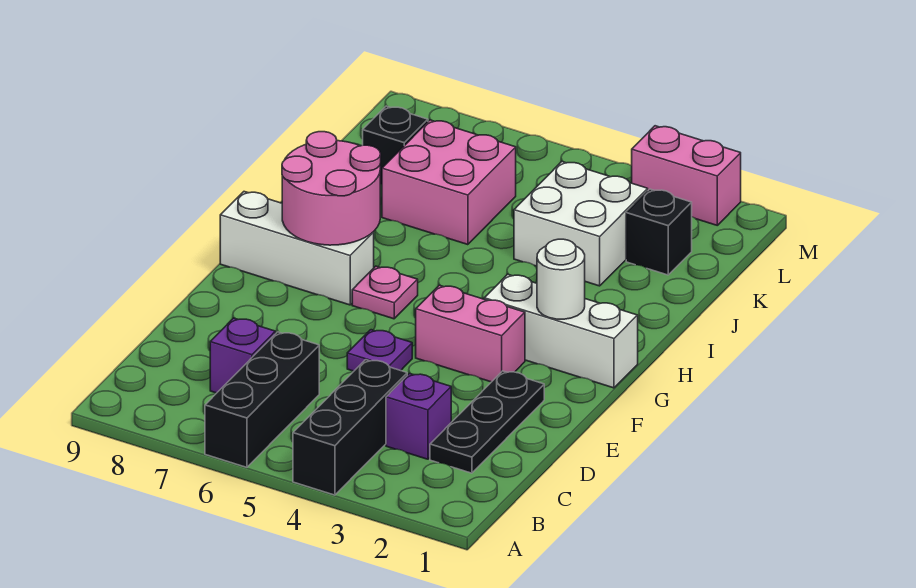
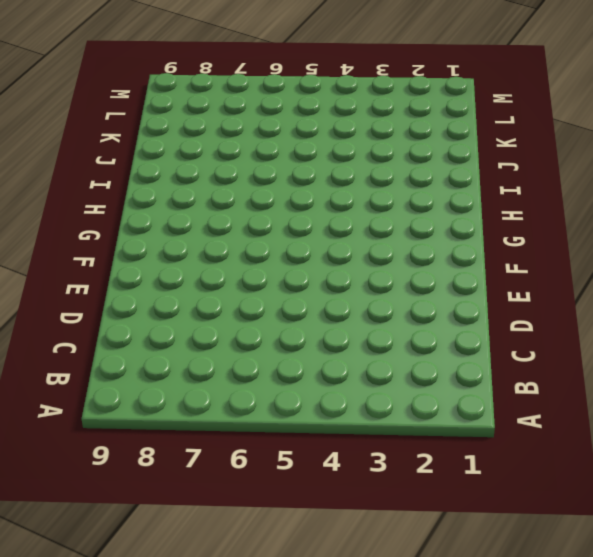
none -> black brick A4:C4 level 1
none -> black brick A6:C6 level 1
none -> black plate C2:E2 level 1

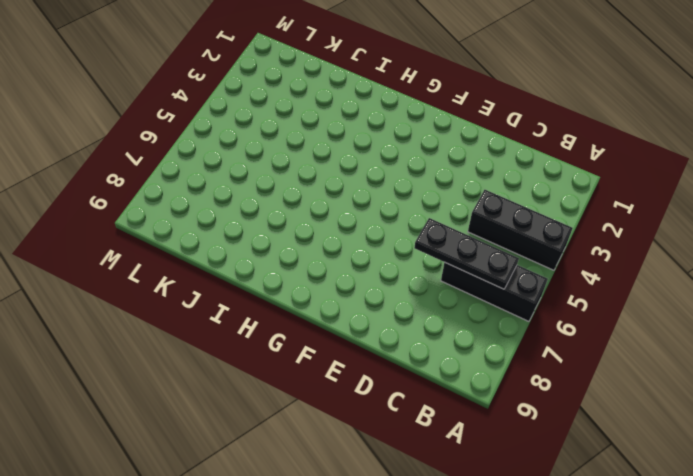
black plate B6:D6 level 2 -> black plate C2:E2 level 1
none -> purple brick C3 level 1
none -> purple brick C7 level 1
none -> purple plate E5 level 1

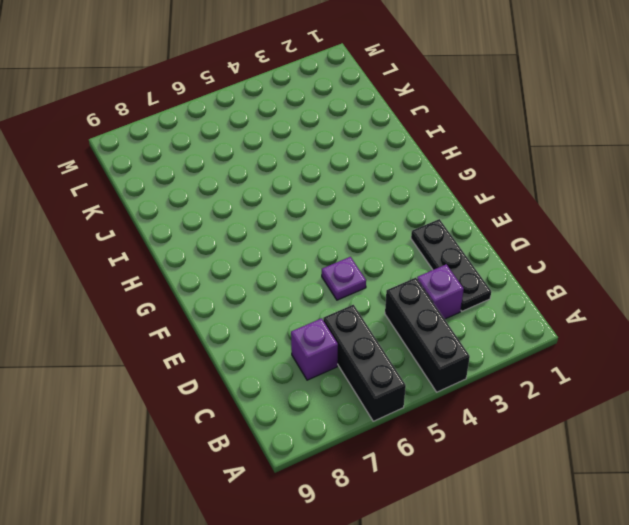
none -> pink brick F3:F4 level 1
none -> white brick G1:G3 level 1
none -> pink plate G6 level 1

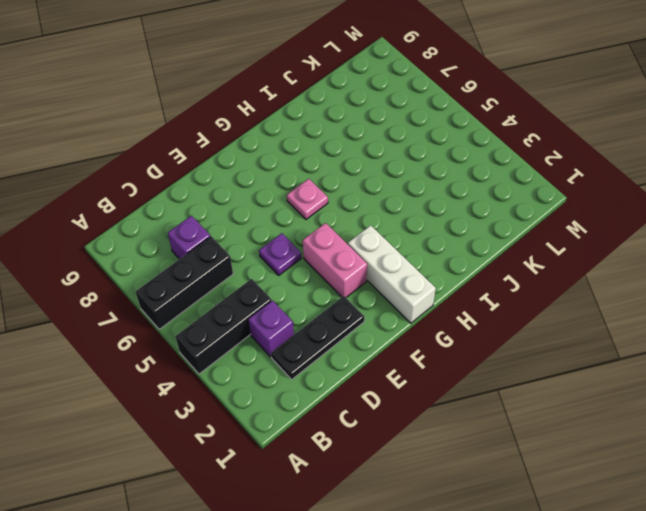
none -> white brick G7:G9 level 1
none -> white brick J3:K4 level 1
none -> pink brick J6:K7 level 1

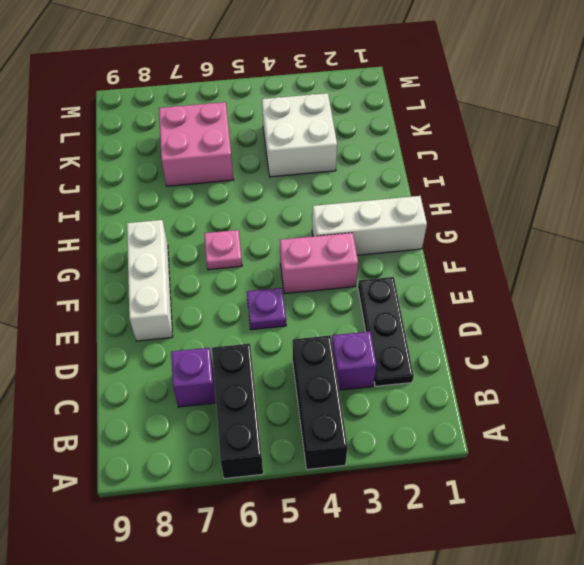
white brick E8:G8 level 1 -> white brick G7:G9 level 1
none -> black brick K2 level 1
none -> black brick K8 level 1
none -> pink brick M2:M3 level 1

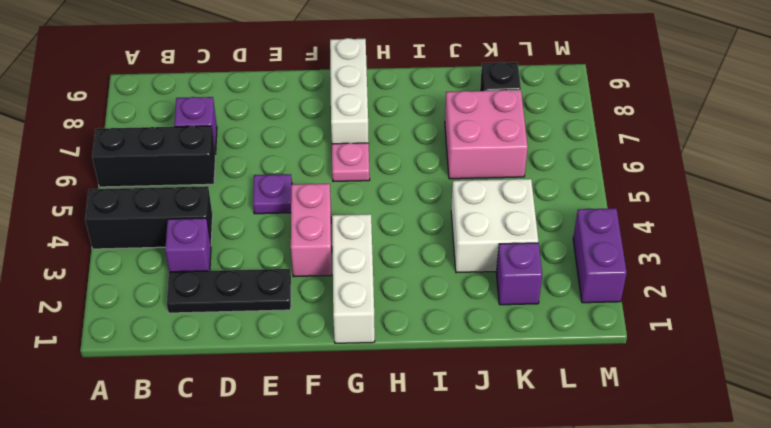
purple brick K2 level 1 -> black brick K2 level 1
purple brick M2:M3 level 1 -> pink brick M2:M3 level 1
none -> white round brick G2 level 2
none -> pink round brick G7:H8 level 2

